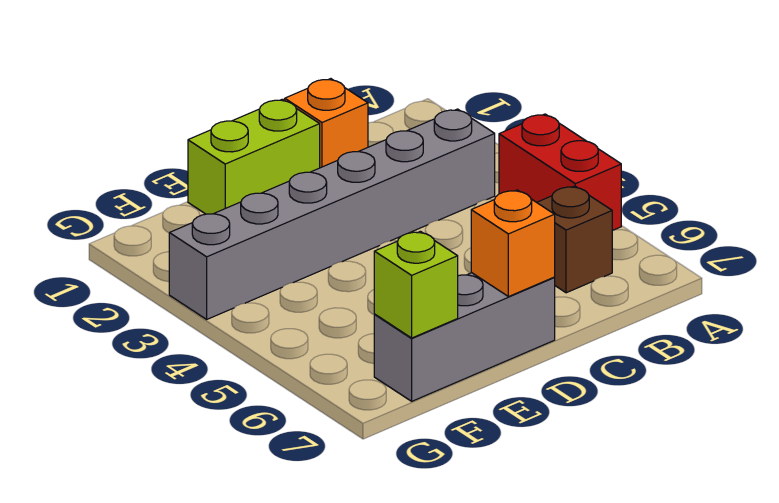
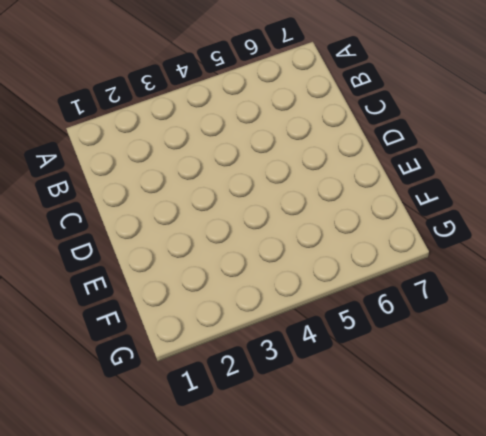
none -> red brick A4:A5 level 1
none -> grey brick B3:G3 level 1

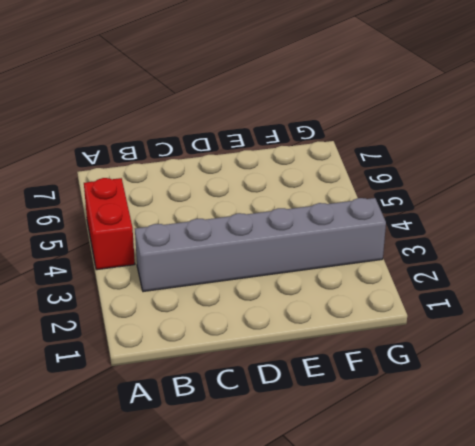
none -> brown brick B6 level 1
none -> orange brick C1 level 1

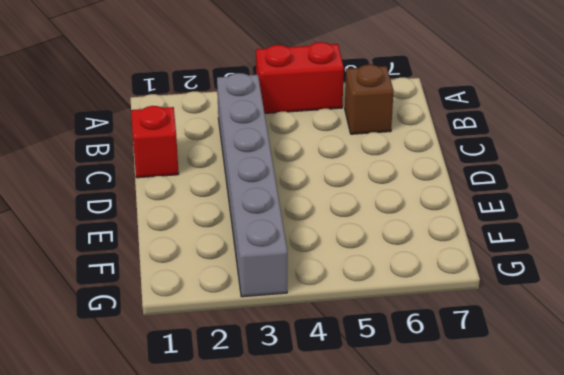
red brick C1 level 1 -> orange brick C1 level 1
none -> lime brick D1:E1 level 1
none -> grey brick D7:F7 level 1

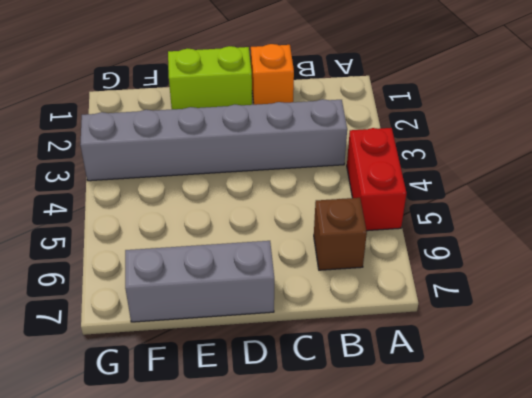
none -> orange brick D7 level 2
none -> lime brick F7 level 2

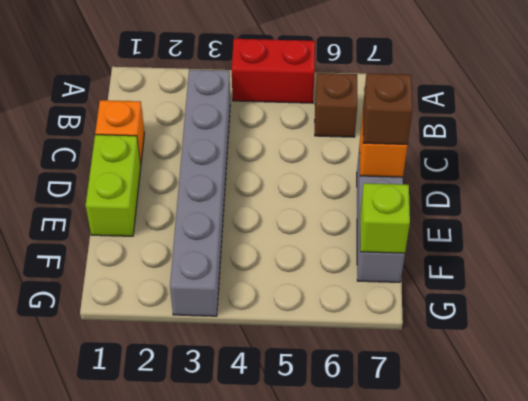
brown brick D7 level 3 -> none

